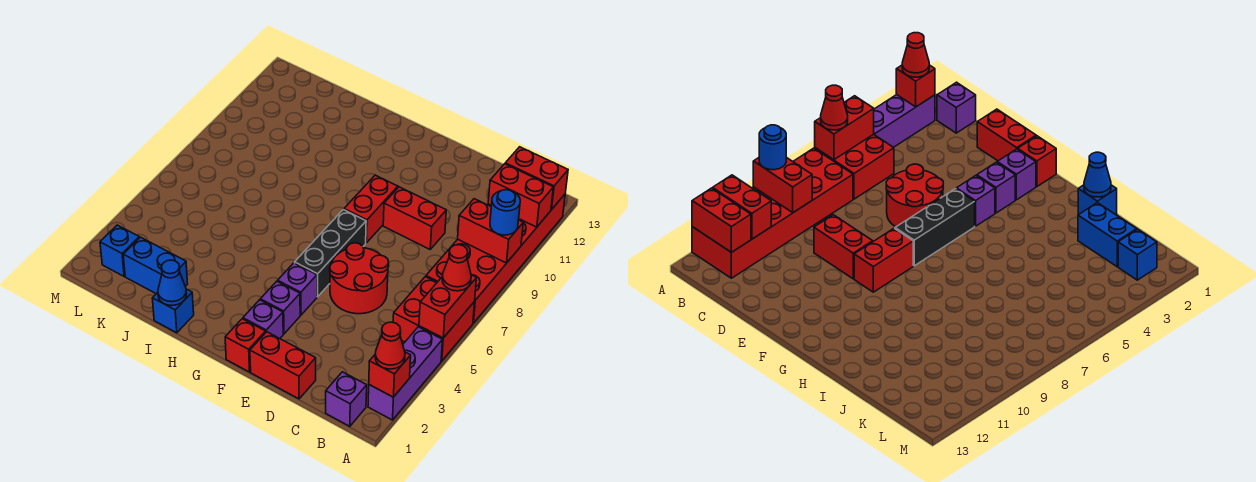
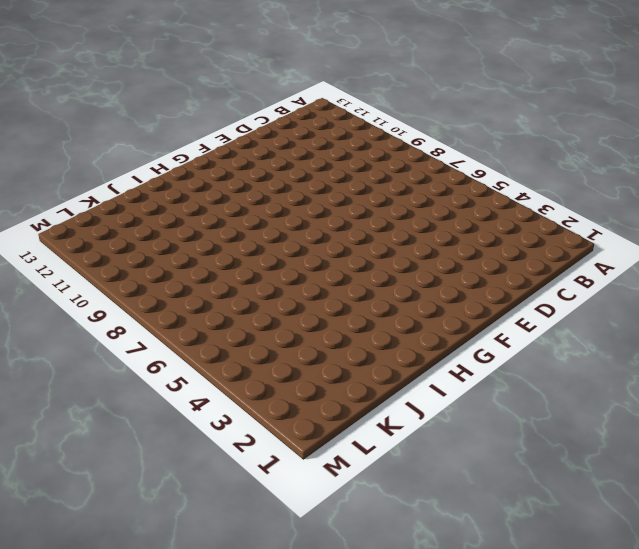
none -> purple brick A2:A4 level 1
none -> red brick A5:B6 level 1
none -> red brick A7:B12 level 1

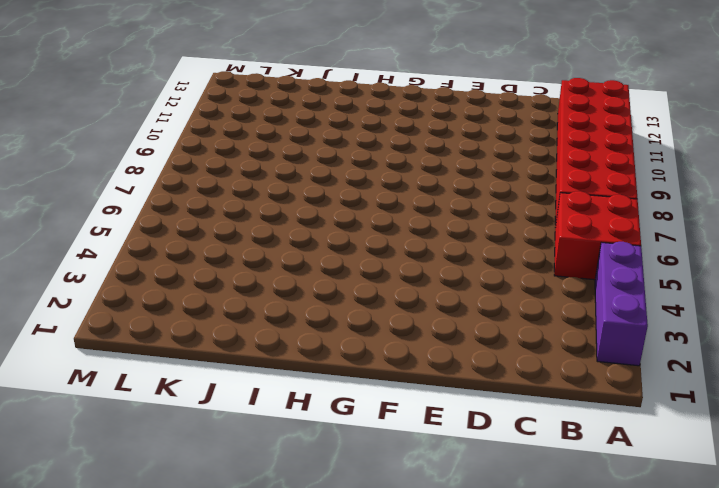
none -> purple brick B1 level 1
none -> red brick D1:E1 level 1
none -> red round brick D5:E6 level 1

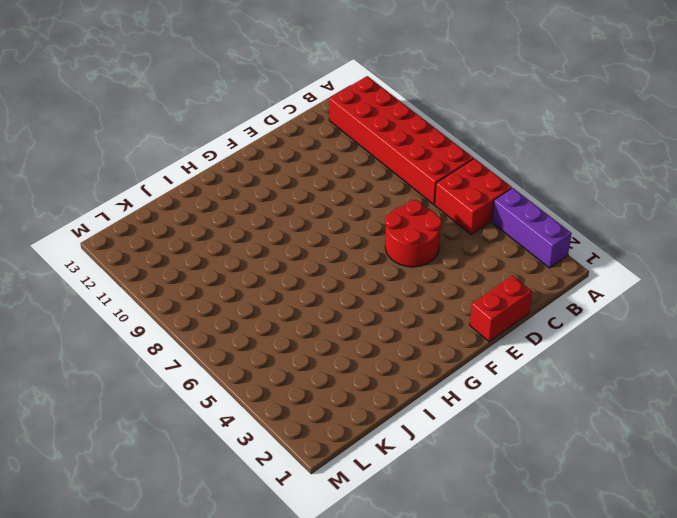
none -> purple brick B1 level 1
none -> red brick D9:E9 level 1
none -> red brick F1 level 1

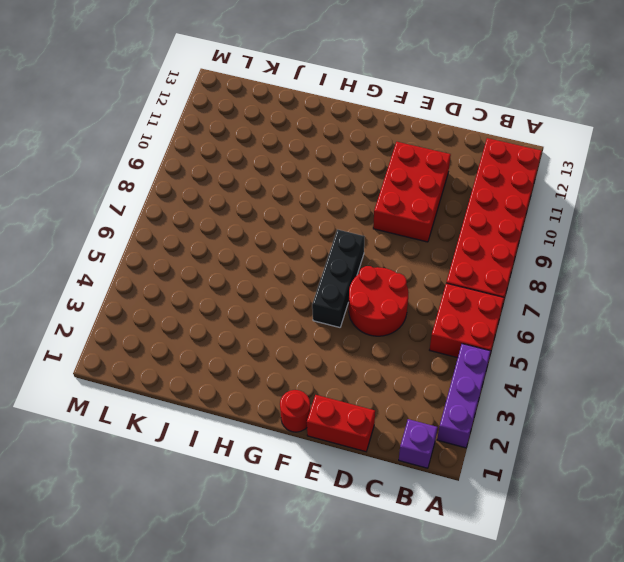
red brick D9:E11 level 1 -> red brick D9:E9 level 1
red round brick F1 level 1 -> red brick F1 level 1
none -> purple brick F2 level 1
none -> purple brick F3 level 1
none -> purple brick F4 level 1

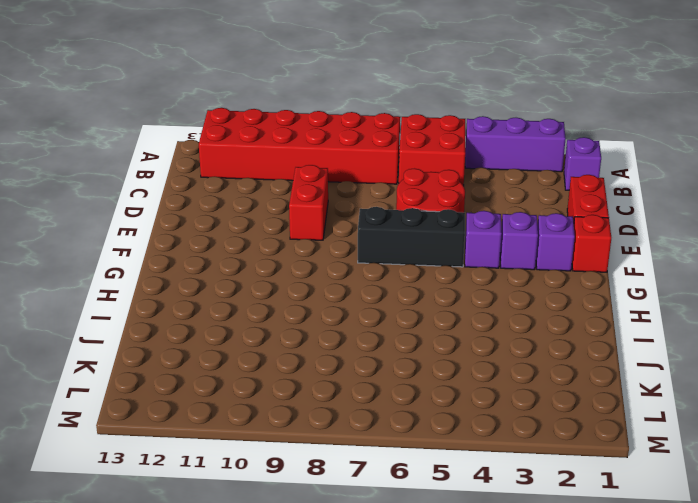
none -> red brick F8:F9 level 1
none -> blue brick I1 level 1
none -> blue brick J2:K2 level 1

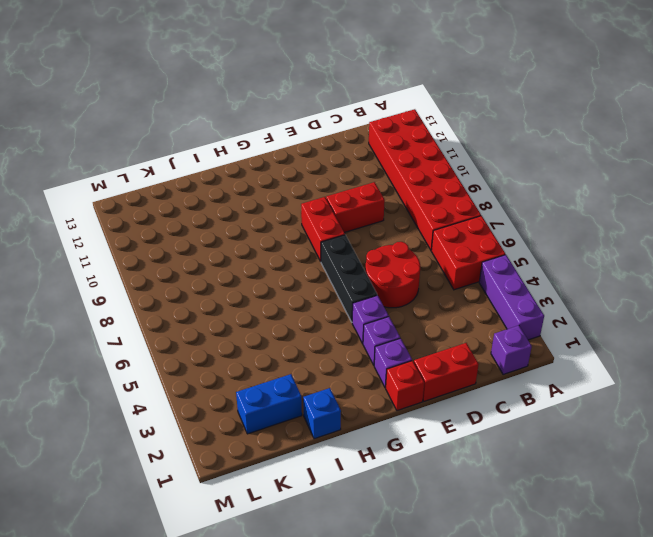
none -> blue brick L2 level 1
none -> red brick A2 level 2
none -> red brick A5:A6 level 2

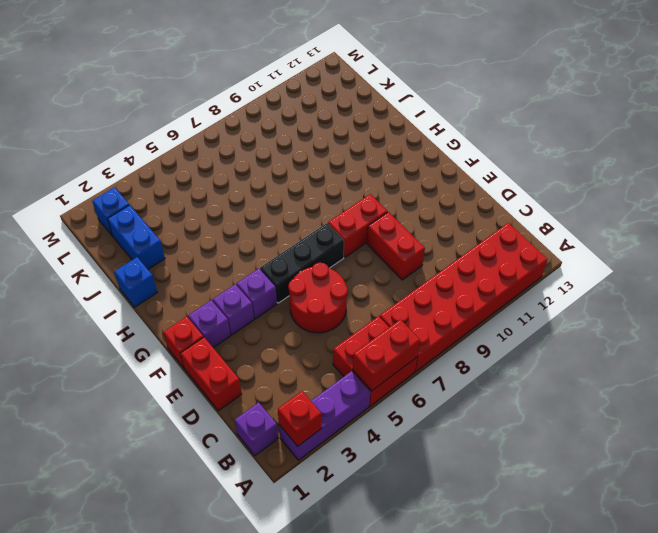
none -> red brick A9:B9 level 2
none -> red brick A11:B11 level 2
none -> red brick A12:B12 level 2

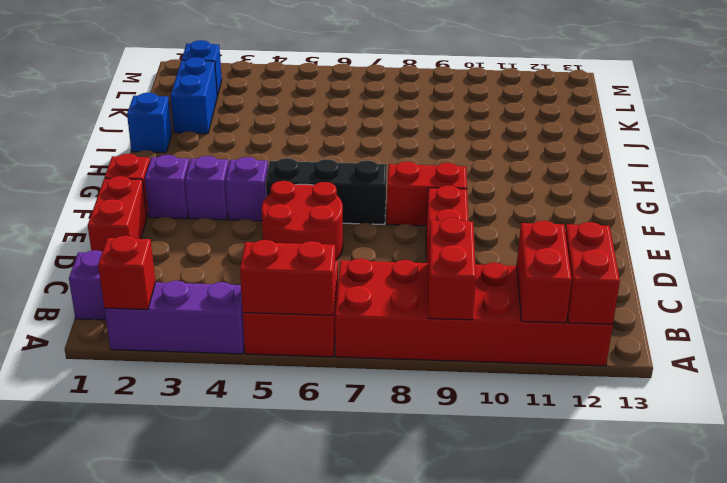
none -> blue cone I1 level 2
none -> red cone A2 level 3
none -> red cone A6 level 3

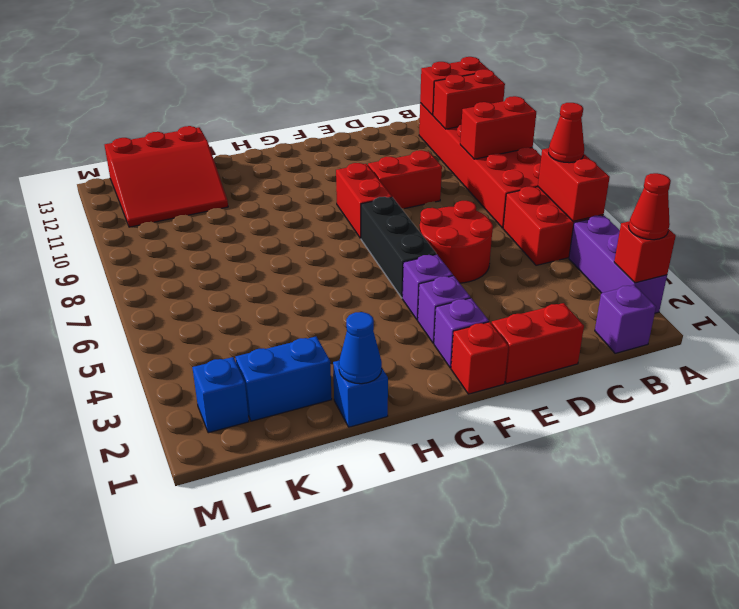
red slope J11:L13 level 1 top 13 -> none
none -> blue round brick A9 level 3

